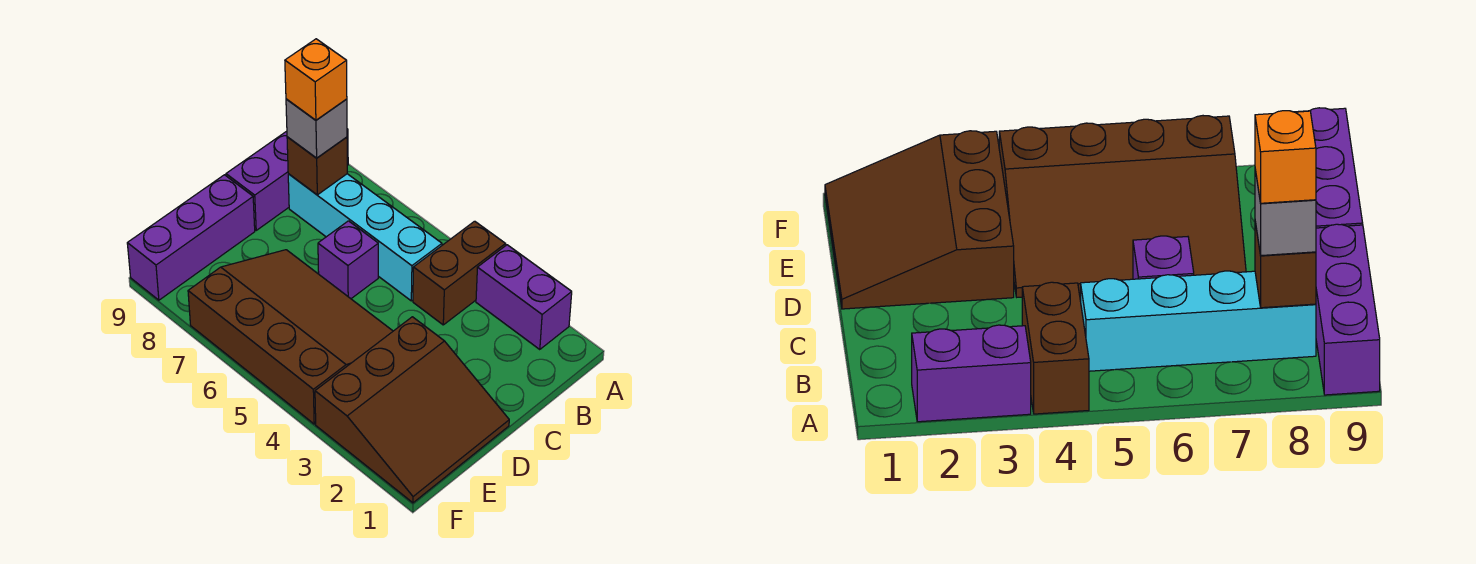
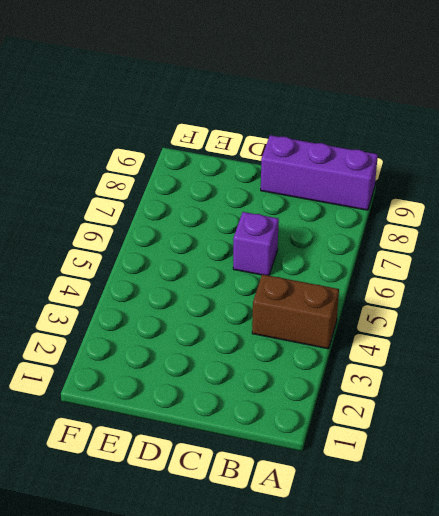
none -> purple brick A2:A3 level 1
none -> cyan brick B5:B8 level 1

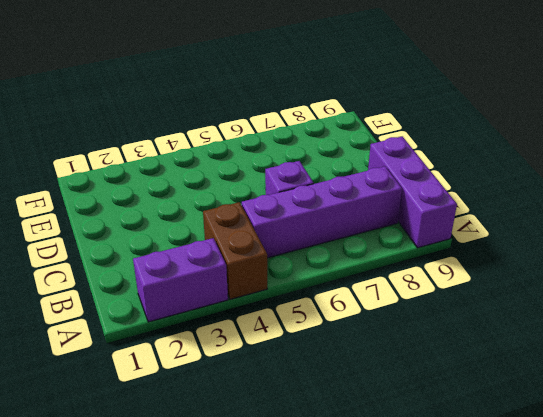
purple brick B5:B8 level 1 -> cyan brick B5:B8 level 1
none -> brown slope D1:F3 level 1 top 3
none -> brown slope D4:F7 level 1 top F

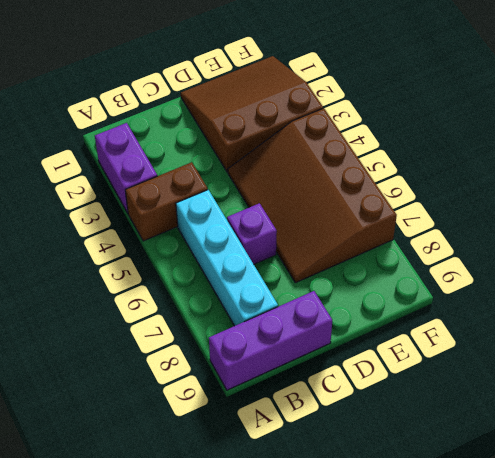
none -> purple brick D9:F9 level 1
none -> brown brick B8 level 2

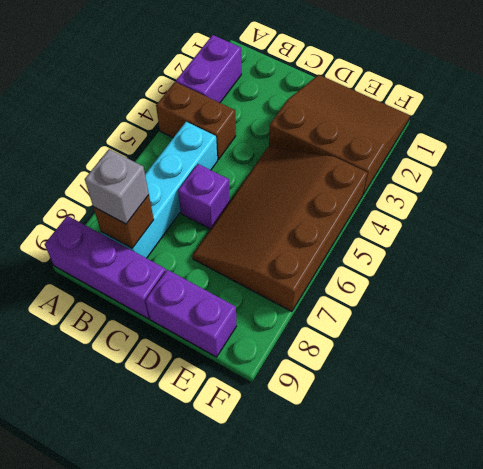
purple brick D9:E9 level 1 -> purple brick D9:F9 level 1
none -> orange brick B8 level 4

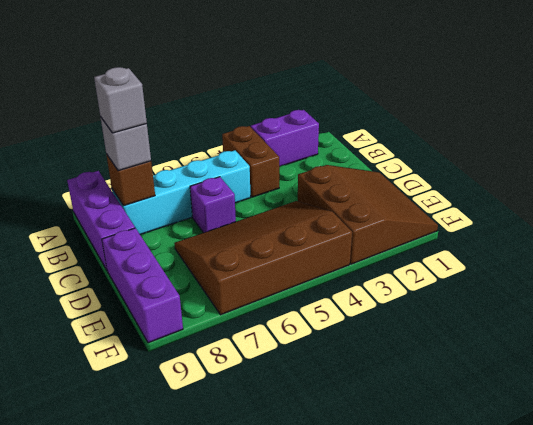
grey brick B8 level 4 -> orange brick B8 level 4

